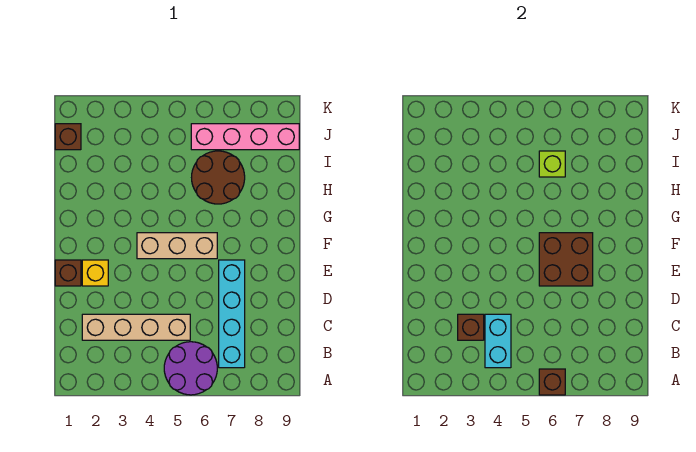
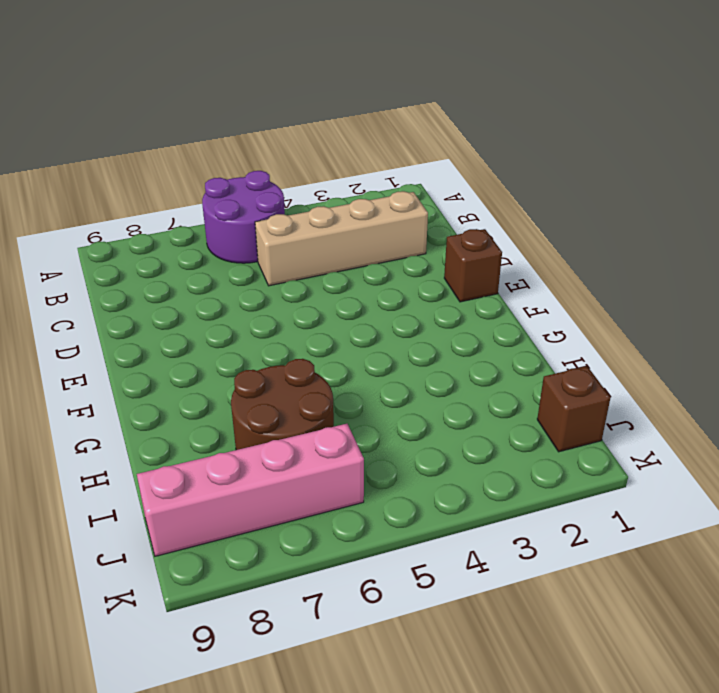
none -> cyan brick B7:E7 level 1
none -> yellow brick E2 level 1
none -> tan brick F4:F6 level 1

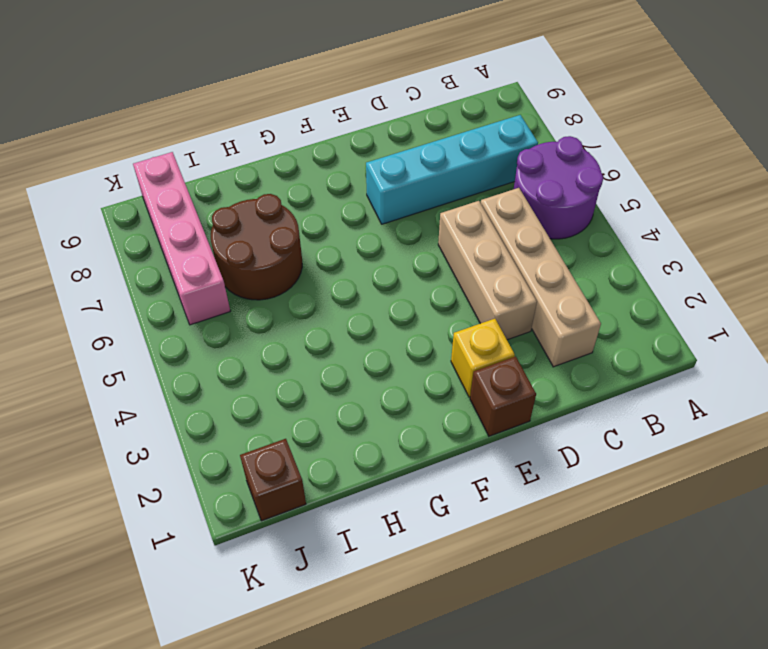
tan brick D3:D5 level 1 -> tan brick F4:F6 level 1
none -> brown brick A6 level 2
none -> cyan brick B4:C4 level 2
none -> brown brick C3 level 2

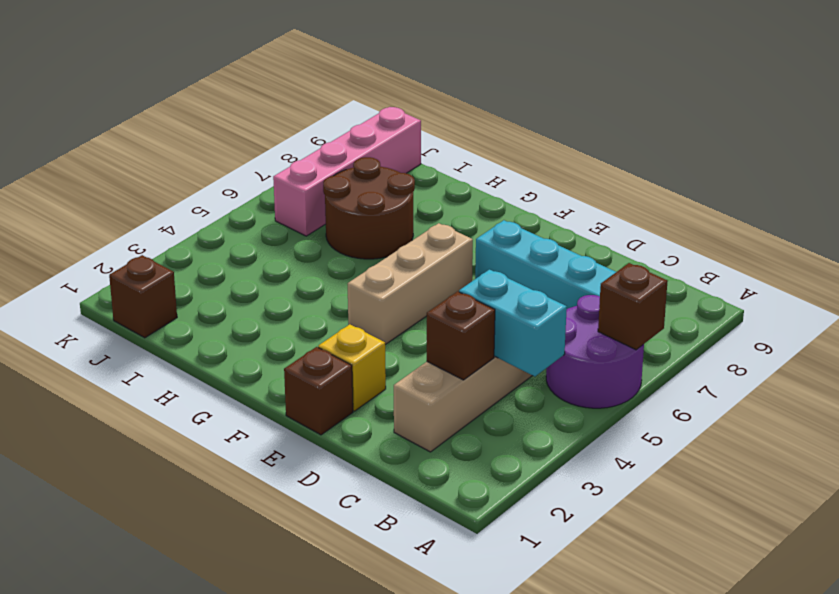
none -> brown brick E6:F7 level 2
none -> lime brick I6 level 2

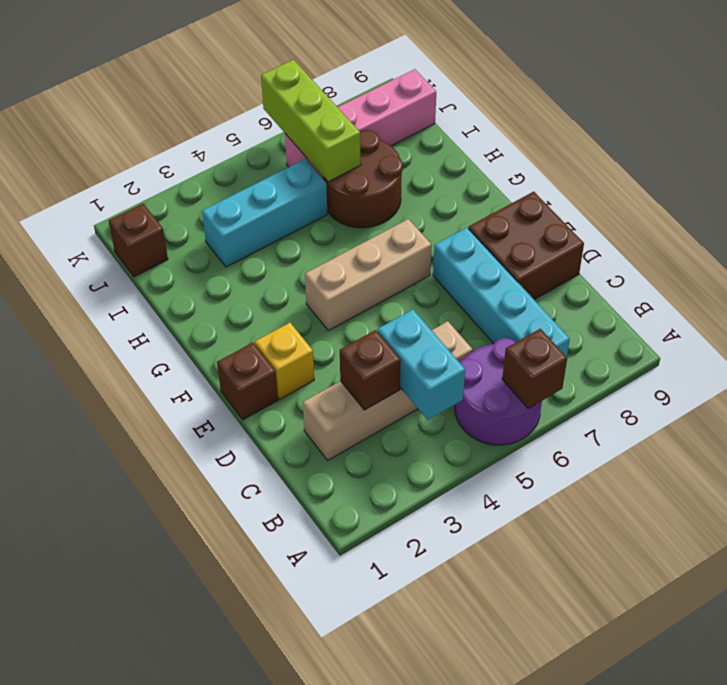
brown brick D8:E9 level 1 -> brown brick E6:F7 level 2
cyan brick I3:I5 level 1 -> none
lime brick I6:K6 level 2 -> lime brick I6 level 2

